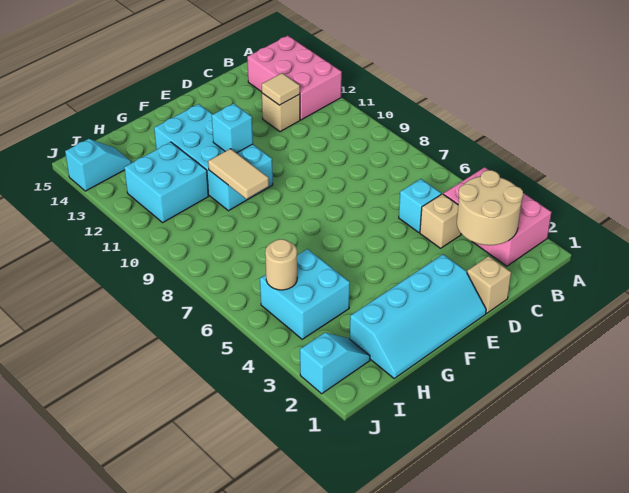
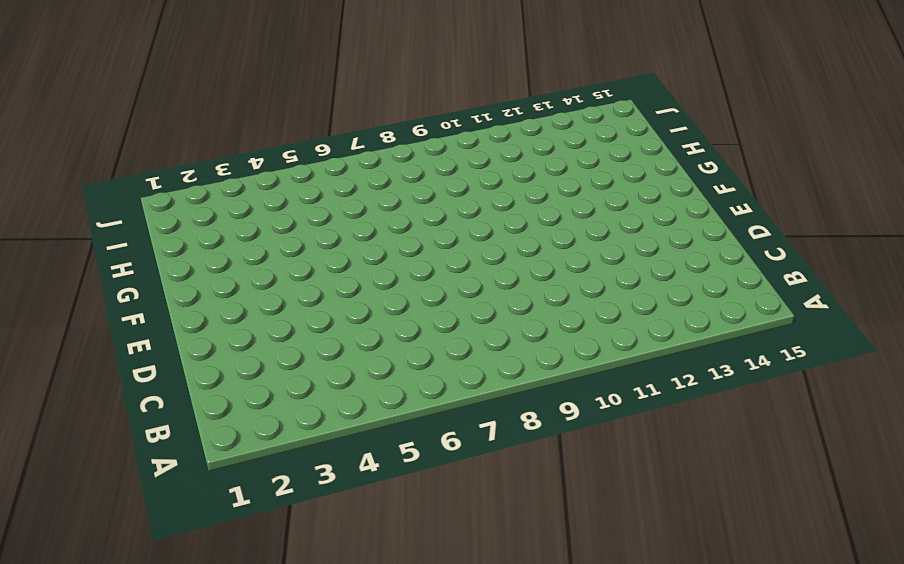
none -> pink brick A2:B4 level 1
none -> pink brick A12:B14 level 1
none -> tan brick C4 level 1

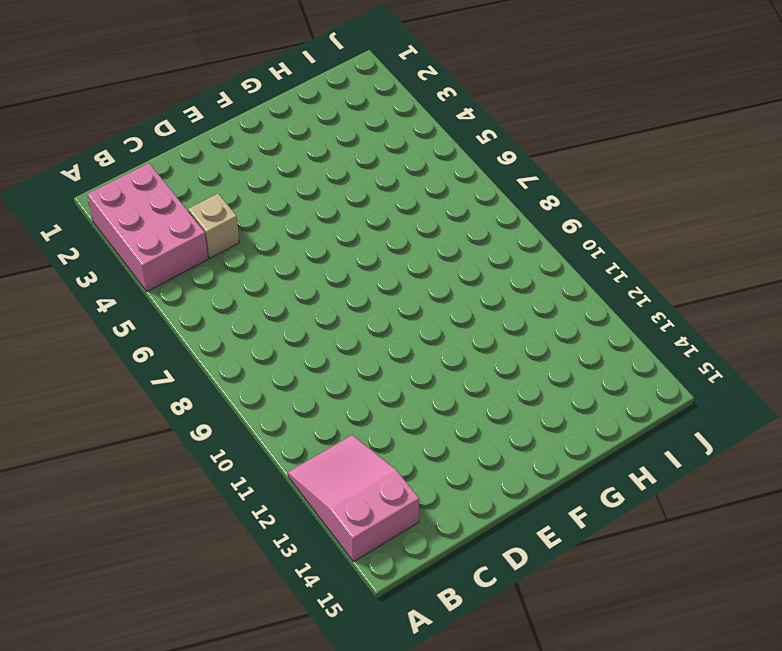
pink slope A12:B14 level 1 top 14 -> pink brick A12:B14 level 1
none -> cyan brick C5 level 1
none -> tan brick C12 level 1
none -> tan brick D1 level 1

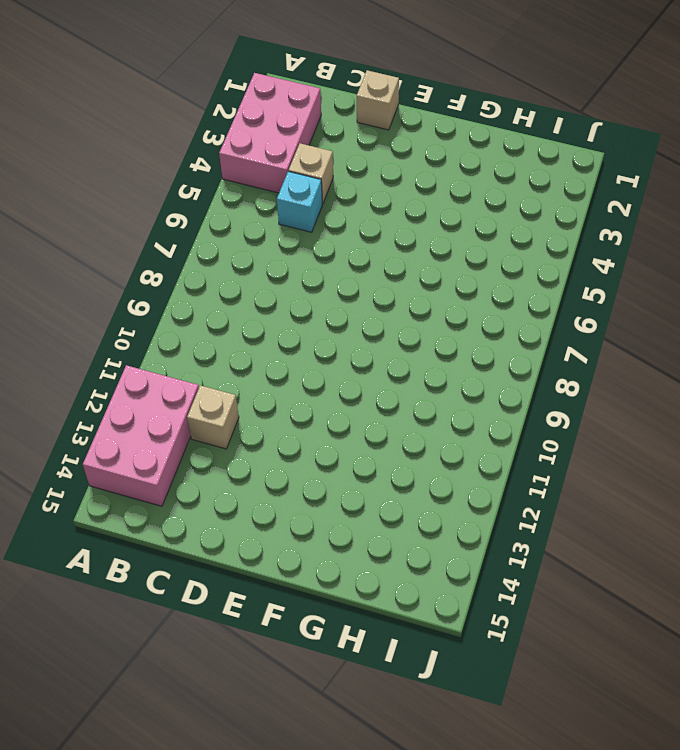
none -> cyan slope E1:H2 level 1 top 2
none -> cyan brick F10:G13 level 1
none -> cyan brick H4:I5 level 1

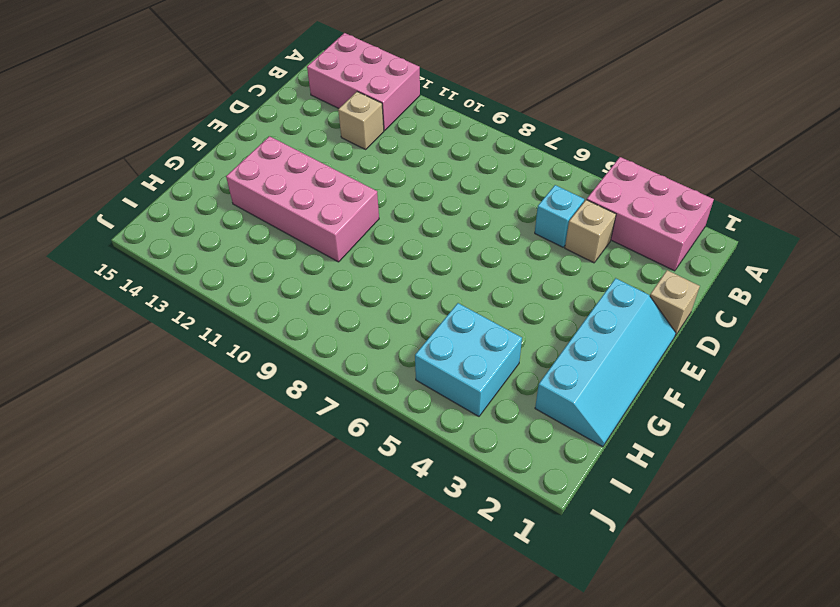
pink brick F10:G13 level 1 -> cyan brick F10:G13 level 1
none -> cyan brick H11:I12 level 1
none -> cyan slope I2:J2 level 1 top J
none -> cyan slope I14:J14 level 1 top J

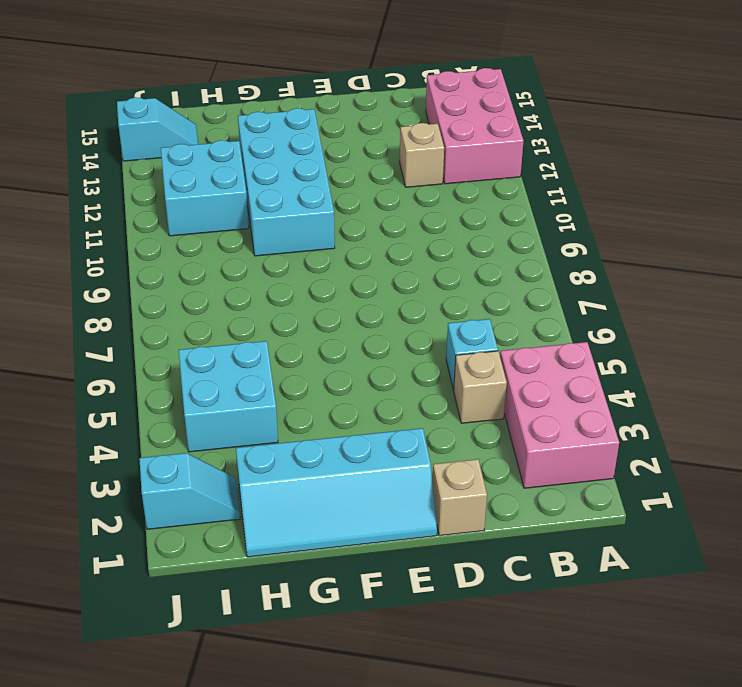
none -> tan round brick B2:C3 level 2
none -> tan tile C12 level 2
none -> cyan brick F11 level 2

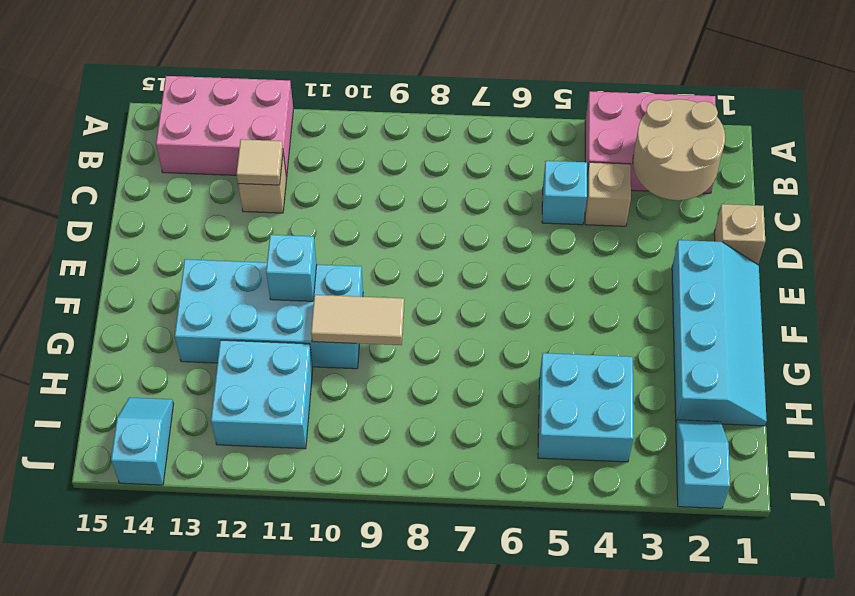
none -> tan round brick I5 level 2

